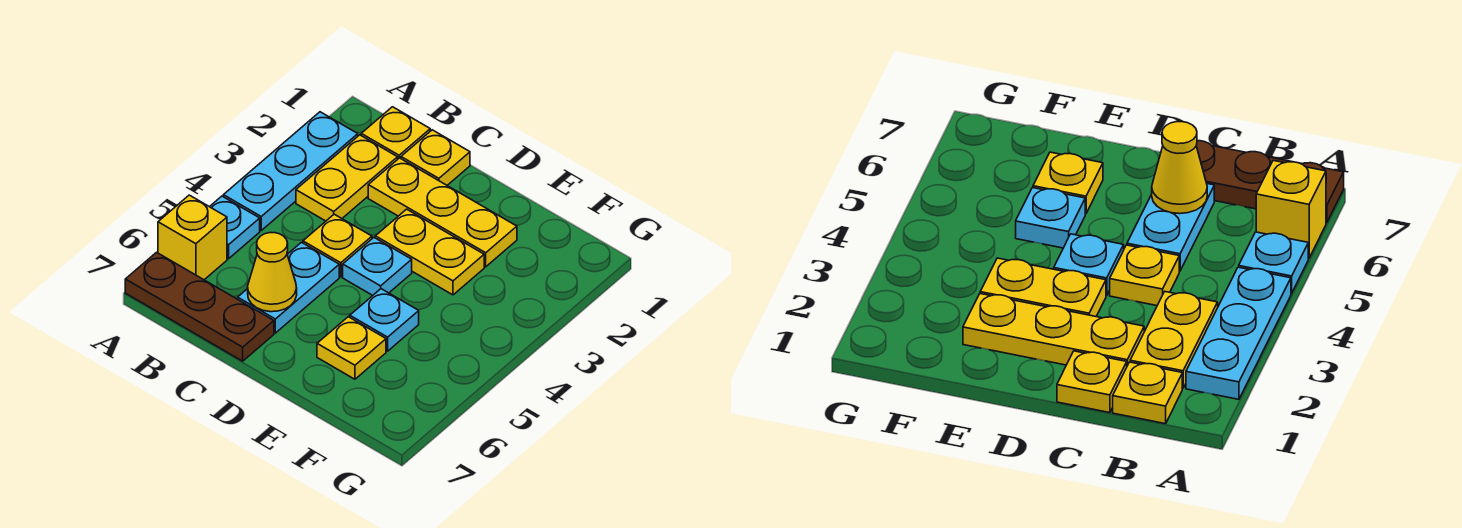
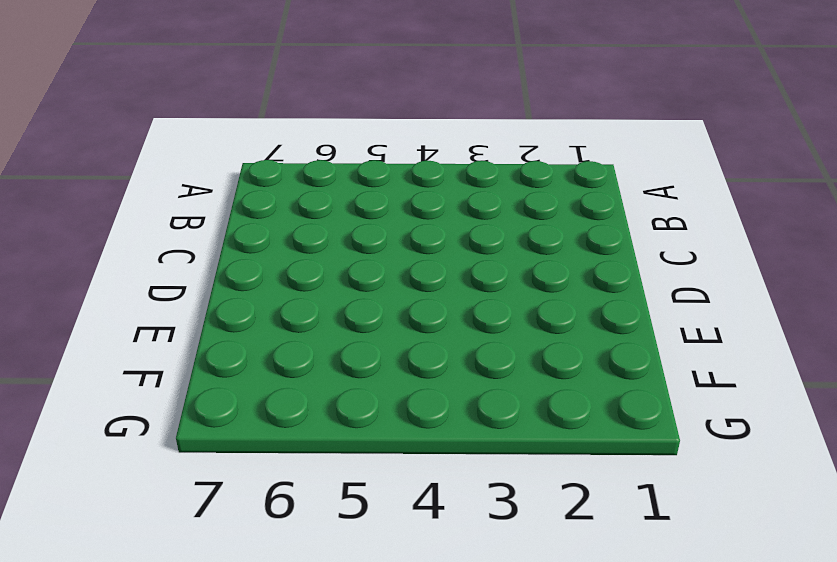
none -> cyan plate A2:A4 level 1
none -> cyan plate A5 level 1
none -> yellow brick A6 level 1

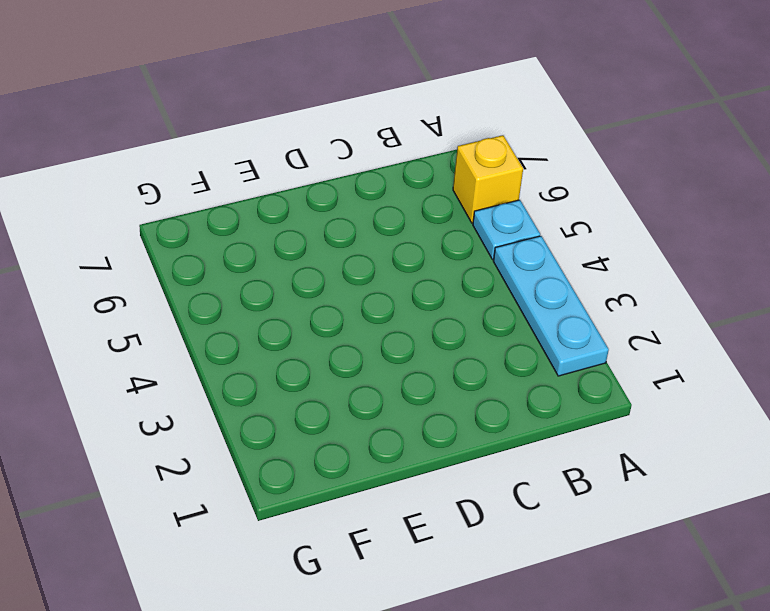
none -> brown plate A7:C7 level 1
none -> yellow plate B1 level 1
none -> yellow plate B2:B3 level 1

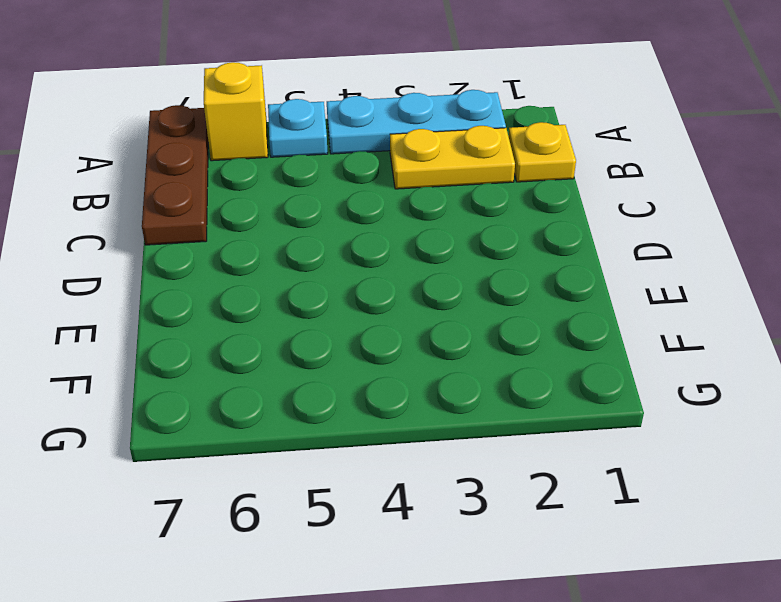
none -> yellow plate C1 level 1
none -> yellow plate C2:E2 level 1
none -> yellow plate C4 level 1

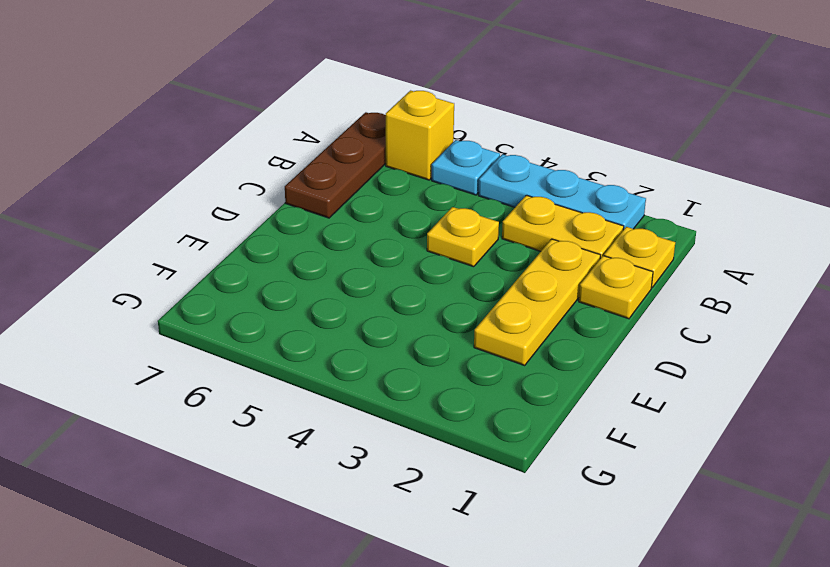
none -> cyan plate C5:C6 level 1
none -> yellow plate D3:E3 level 1
none -> cyan plate D4 level 1

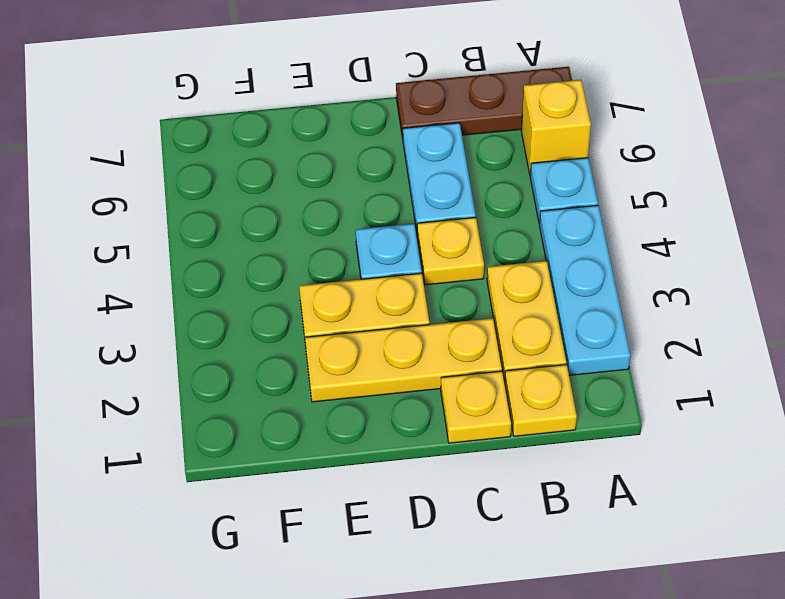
none -> cyan plate E5 level 1
none -> yellow plate E6 level 1
none -> yellow cone C6 level 2

